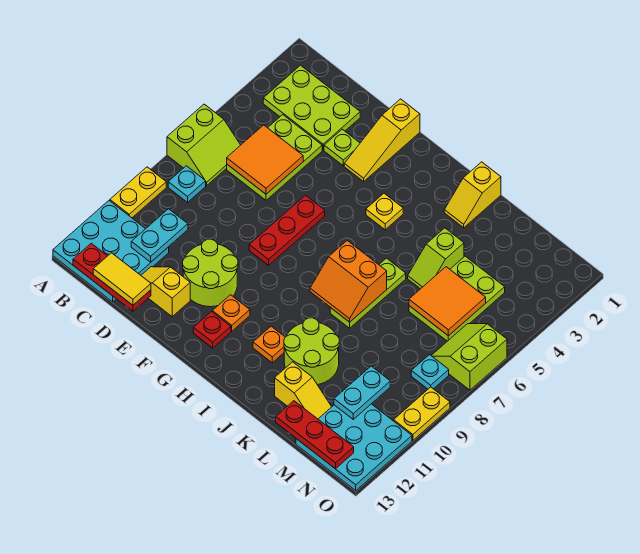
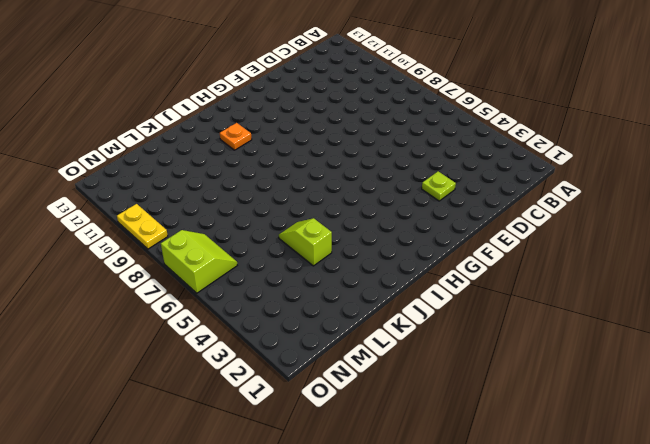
none -> lime slope A6:B7 level 1 top A
none -> yellow plate A9:A10 level 1
none -> cyan plate A11:C13 level 1
none -> lime plate B2:D3 level 1

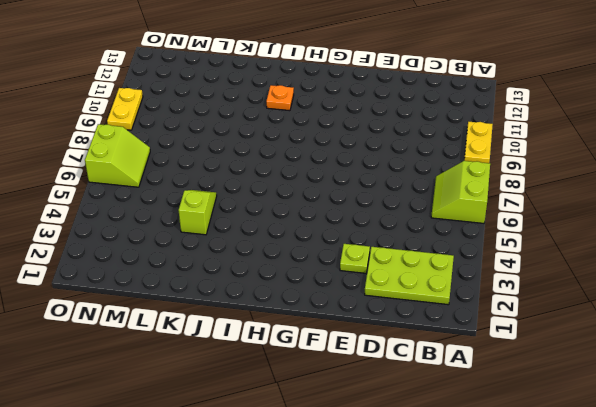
none -> cyan plate A11:C13 level 1
none -> cyan plate B8 level 1
none -> lime plate C4:D6 level 1
none -> yellow slope D12:E12 level 1 top E

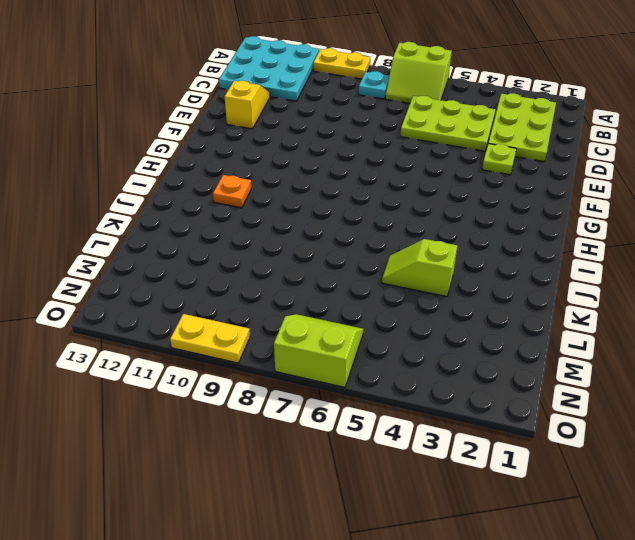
none -> lime round brick E10:F11 level 1
none -> yellow slope F1:F3 level 1 top 1
none -> red plate F6:F8 level 1
none -> orange plate G11 level 1

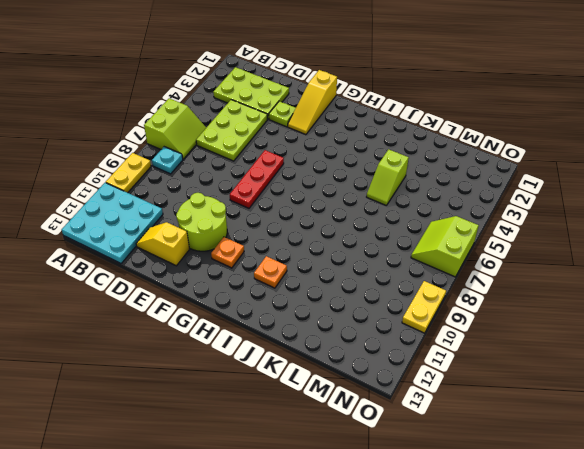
none -> red plate G12 level 1
none -> yellow plate H4 level 1
none -> yellow slope J1:J2 level 1 top 1
none -> lime plate J6:J8 level 1

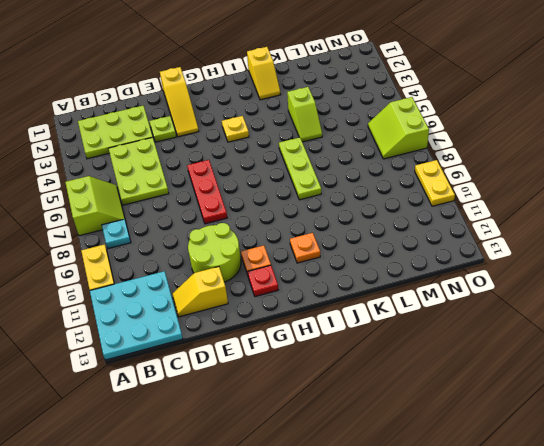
none -> lime round brick J10:K11 level 1
none -> yellow slope K12:L12 level 1 top K
none -> lime plate L4:M6 level 1
none -> cyan plate M11:O13 level 1

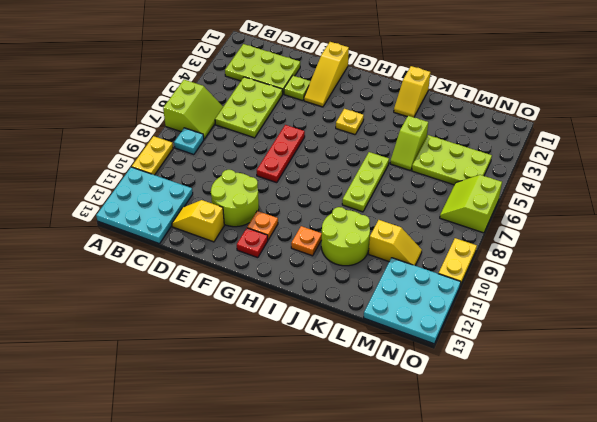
lime plate L4:N5 level 1 -> lime plate L4:M6 level 1
yellow slope L10:M10 level 1 top L -> yellow slope K12:L12 level 1 top K
none -> cyan plate N8 level 1
none -> red plate B13:D13 level 2
none -> orange tile C5:D6 level 2
none -> cyan plate C10:C11 level 2

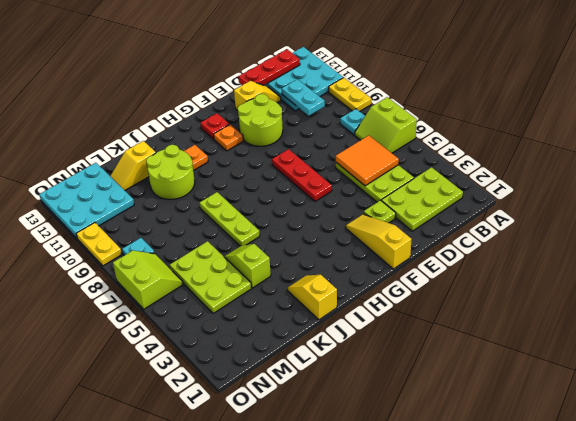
none -> yellow plate H4 level 1
none -> orange slope I7:J8 level 2 top 7
none -> orange tile L5:M6 level 2
none -> red plate L13:N13 level 2

